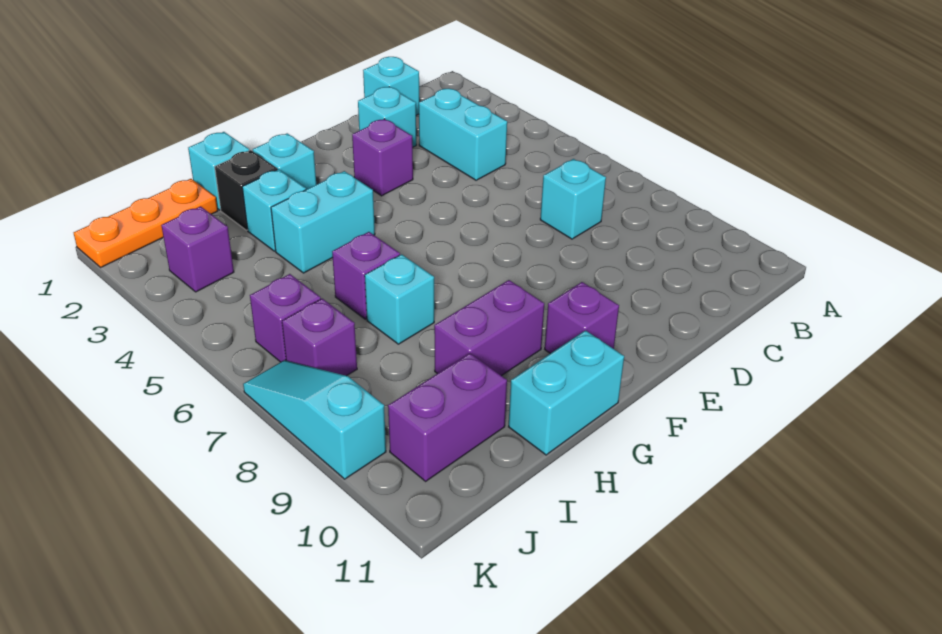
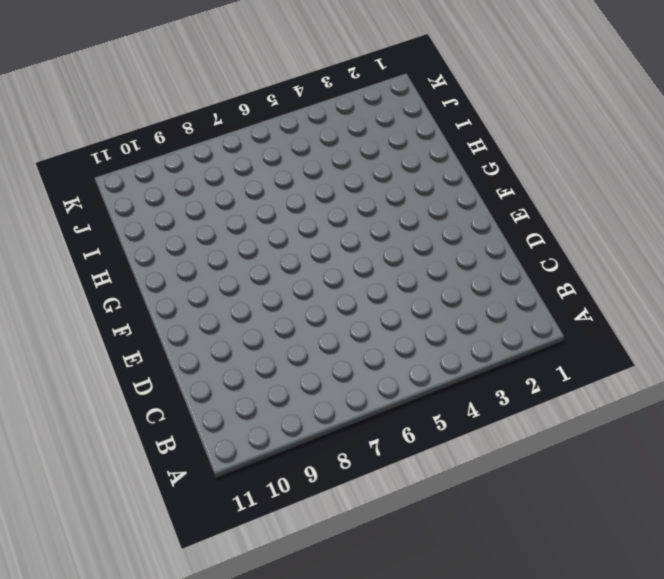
none -> cyan brick C1 level 1
none -> cyan brick C3:C4 level 1
none -> cyan brick C7 level 1

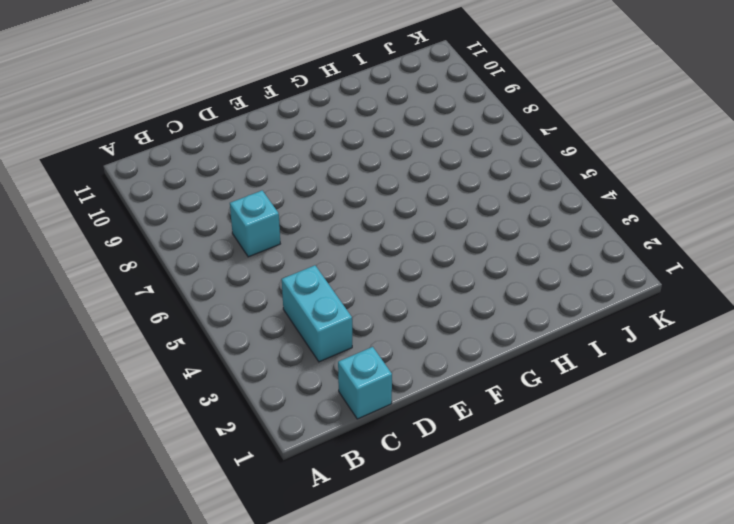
none -> cyan brick D2 level 1
none -> purple brick E3 level 1
none -> purple brick F10 level 1

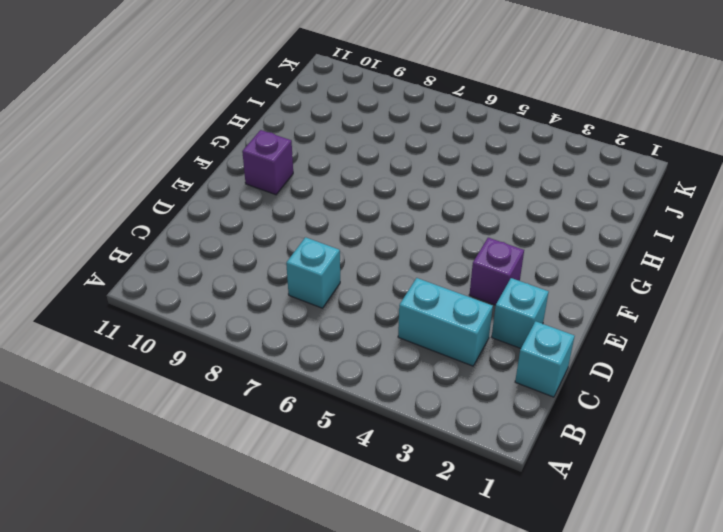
none -> cyan brick G2 level 1
none -> cyan brick G4:H4 level 1
none -> purple brick G9:H9 level 1

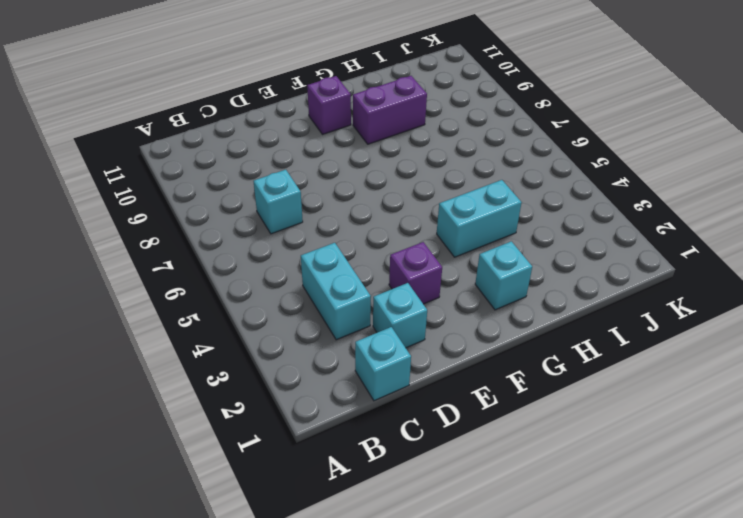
none -> cyan brick G11:H11 level 1
none -> cyan brick H1 level 1
none -> black brick H2 level 1

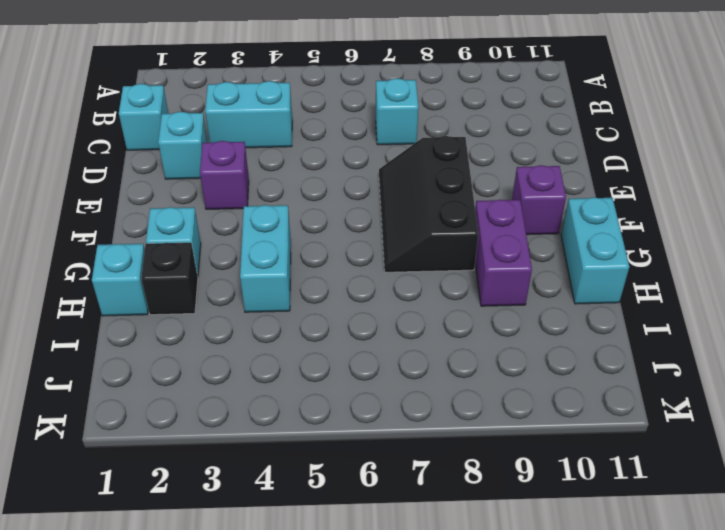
black slope E7:G8 level 1 top 8 -> none
none -> cyan brick H3 level 1
none -> purple brick H6 level 1
none -> cyan brick H7 level 1

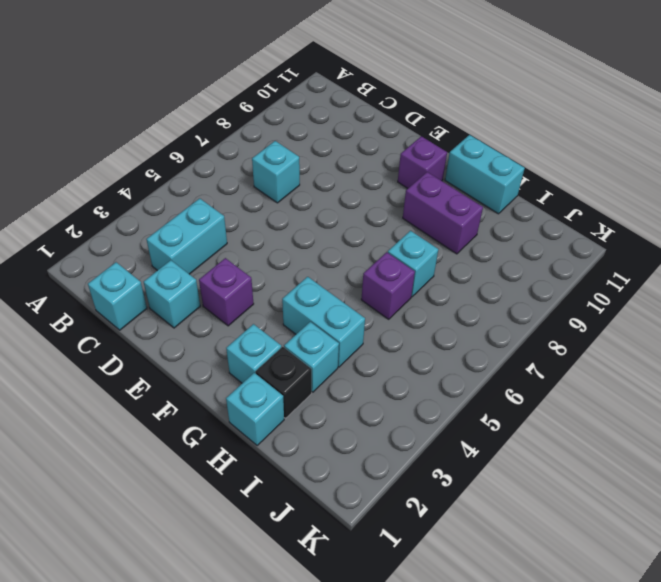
none -> orange plate I1:K1 level 1
none -> purple brick I10:J10 level 1
none -> purple brick J3 level 1

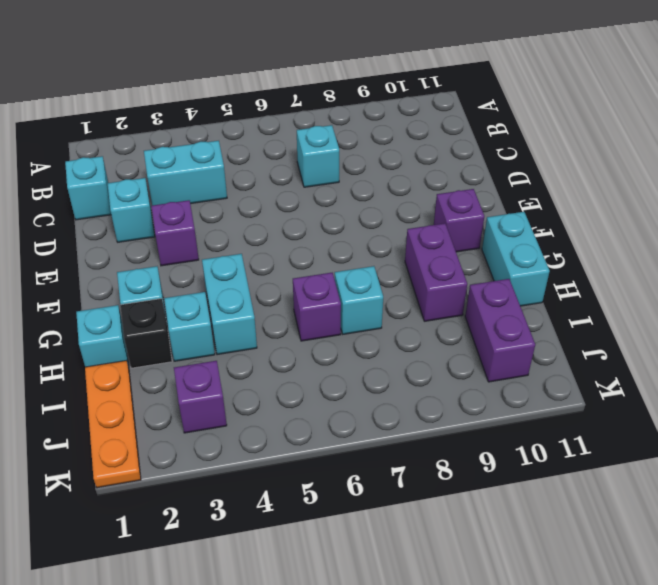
none -> purple brick J6 level 1
none -> purple brick J7 level 1
none -> cyan slope K7:K9 level 1 top 9

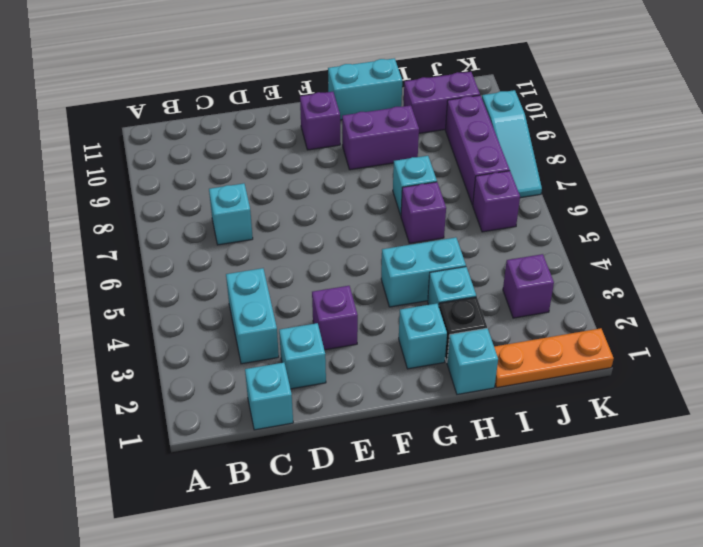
purple brick J7:J9 level 1 -> purple brick J7 level 1

